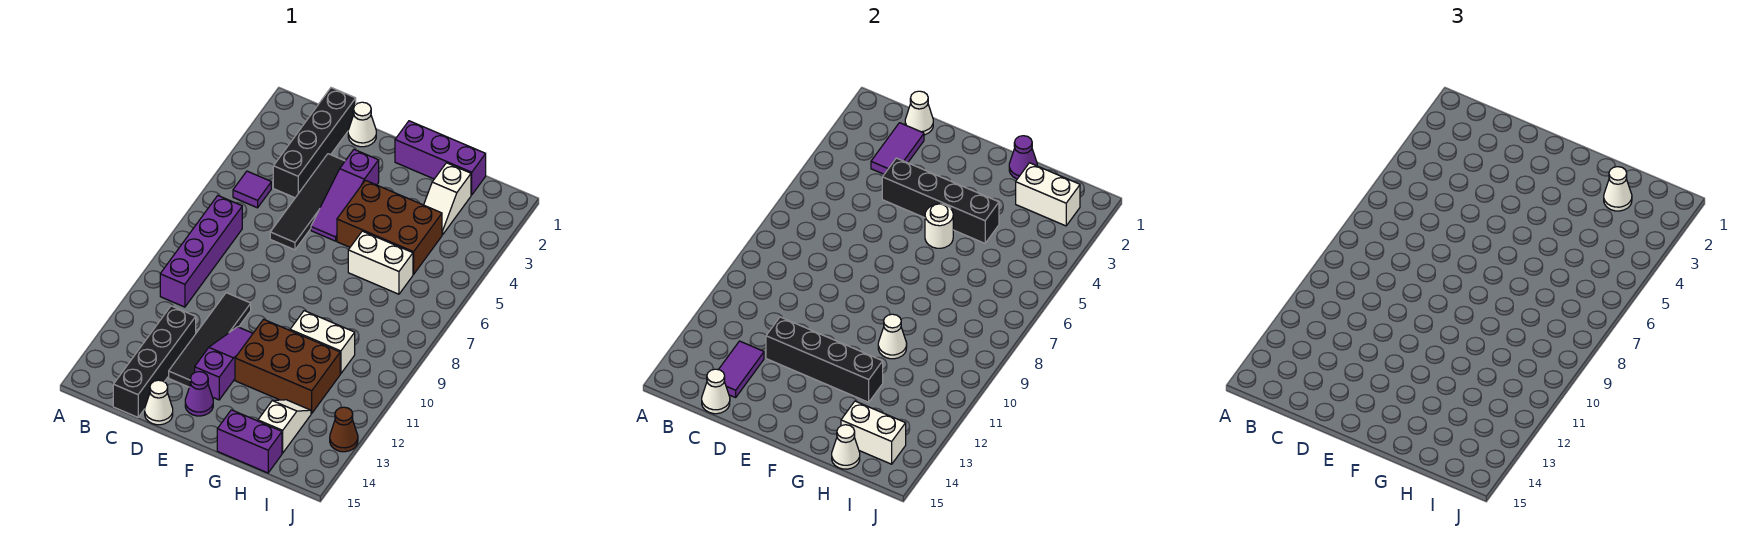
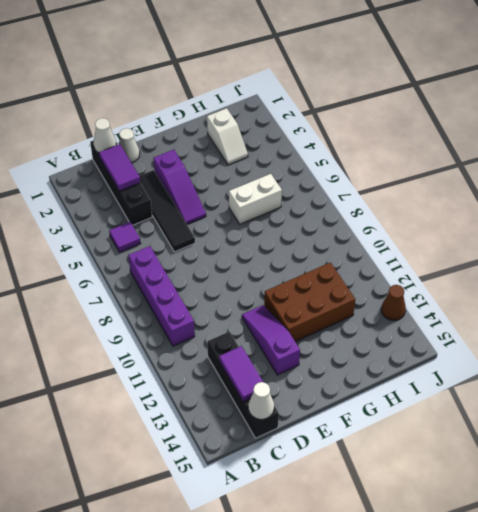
none -> black tile D10:D13 level 1
none -> white cone D15 level 1
none -> purple cone E14 level 1
none -> purple brick F1:H1 level 1

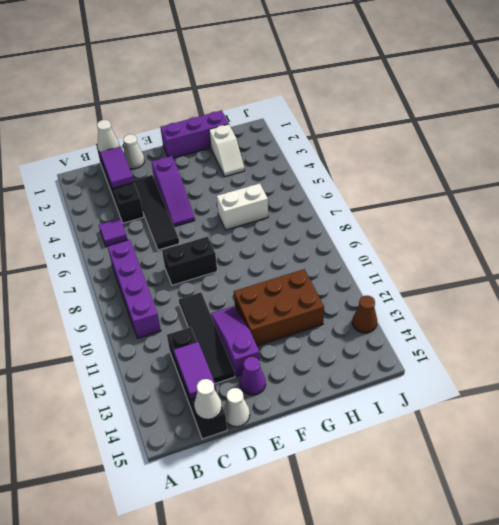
black brick D8:E8 level 1 -> none
none -> brown brick F4:H5 level 1
none -> white brick G10:H10 level 1
none -> purple brick G15:H15 level 1
none -> white slope H13:H14 level 1 top 14

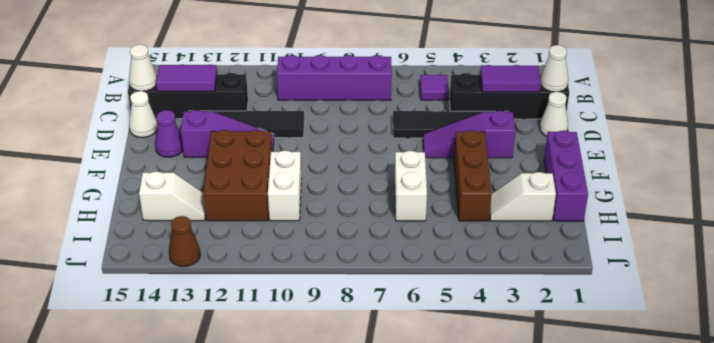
brown brick F4:H4 level 1 -> brown brick F4:H5 level 1
none -> purple brick G15:H15 level 1
none -> black brick D4:G4 level 2
none -> black brick D12:G12 level 2
none -> white round brick F5 level 2

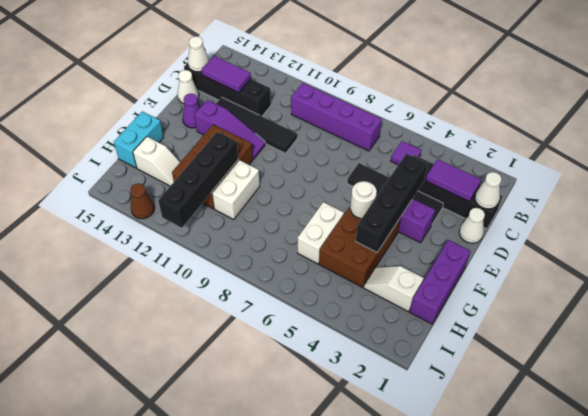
black brick G11:J11 level 2 -> black brick D12:G12 level 2
cyan brick G15:H15 level 1 -> purple brick G15:H15 level 1
none -> purple cone G1 level 2
none -> white cone G10 level 2
none -> white brick H2:I2 level 2
none -> white brick H14:I14 level 2

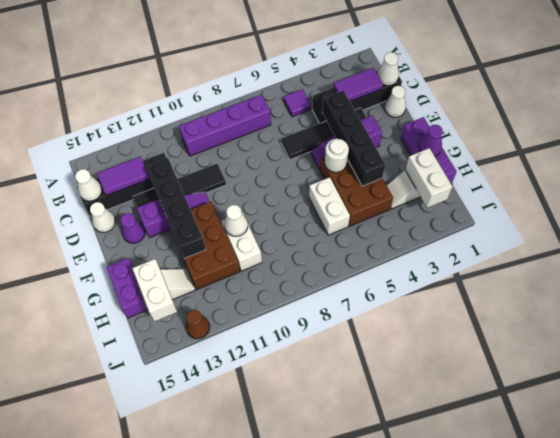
none -> white cone H15 level 2
none -> white cone H2 level 3

